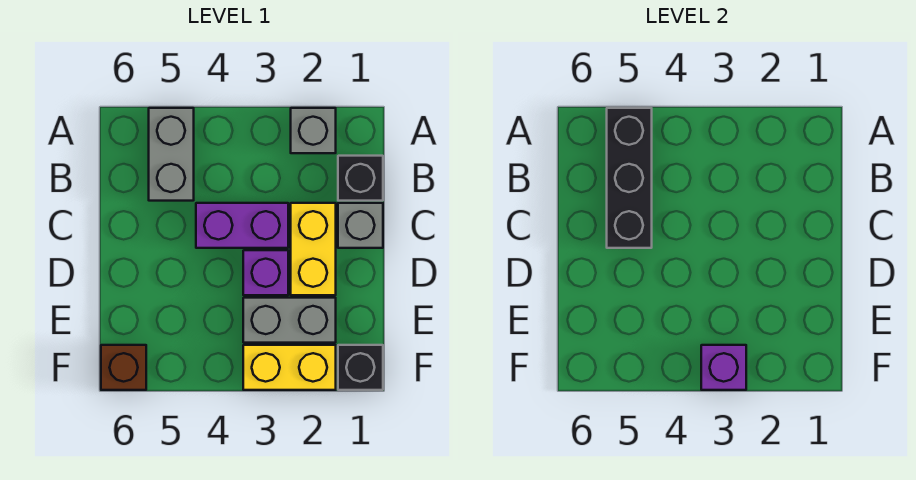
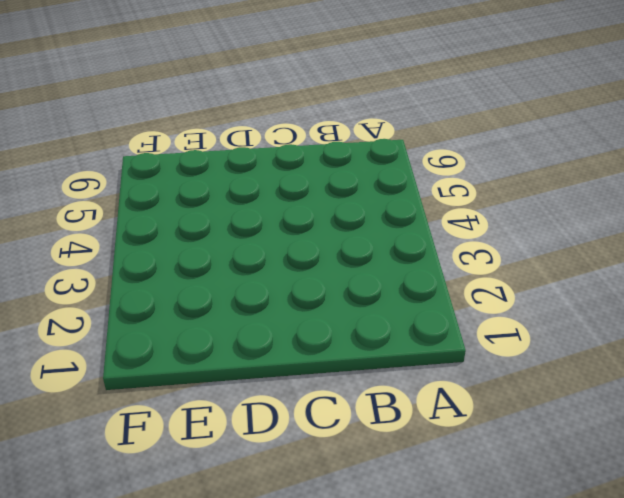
none -> grey brick A2 level 1
none -> grey brick A5:B5 level 1
none -> black brick B1 level 1

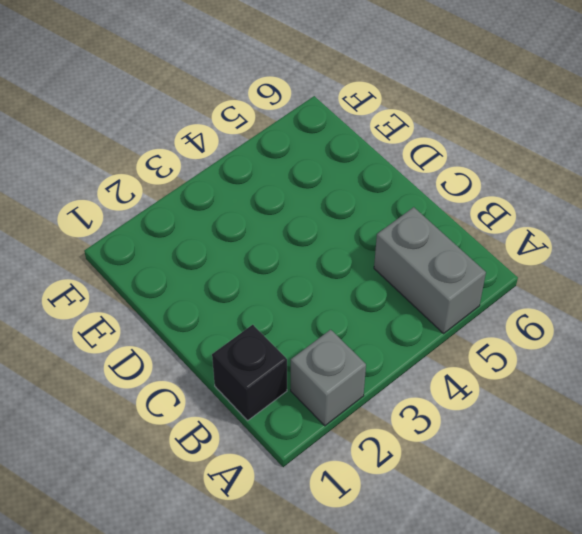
none -> grey brick C1 level 1
none -> yellow brick C2:D2 level 1
none -> purple brick C3:C4 level 1

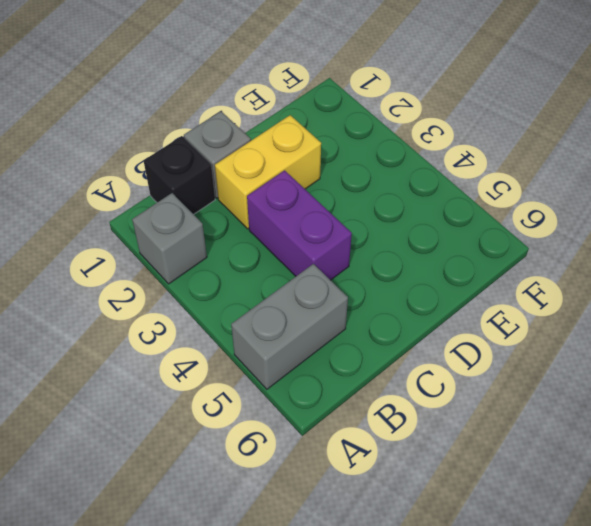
none -> purple brick D3 level 1
none -> grey brick E2:E3 level 1
none -> black brick F1 level 1

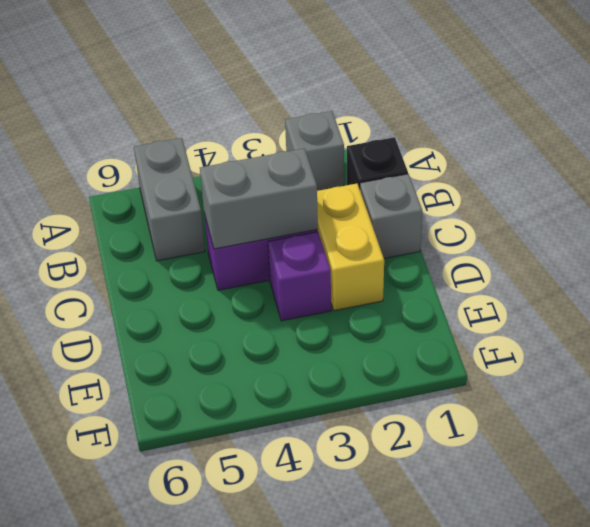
grey brick C3:C4 level 2 -> grey brick E2:E3 level 1
none -> black brick F1 level 1
none -> yellow brick F2:F3 level 1
none -> brown brick F6 level 1

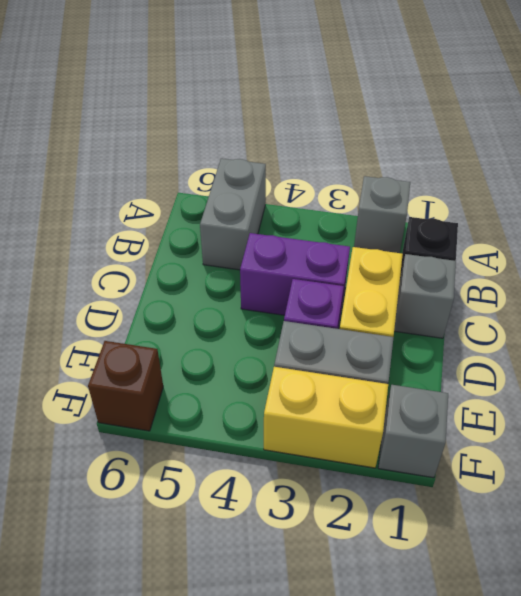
grey brick F1 level 1 -> black brick F1 level 1
none -> black brick A5:C5 level 2
none -> purple brick F3 level 2

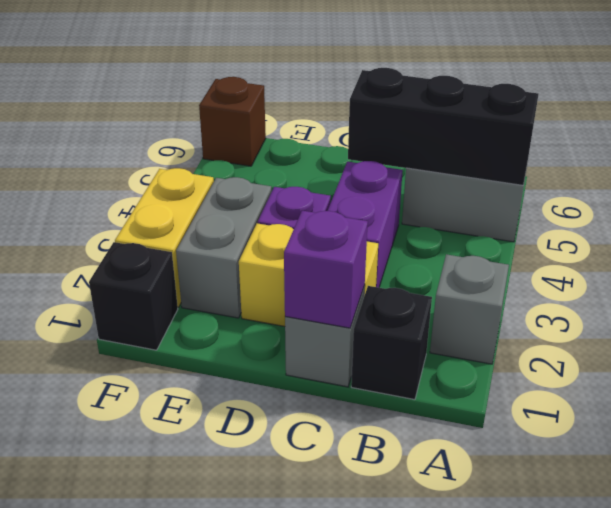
purple brick C1 level 2 -> purple brick F3 level 2

